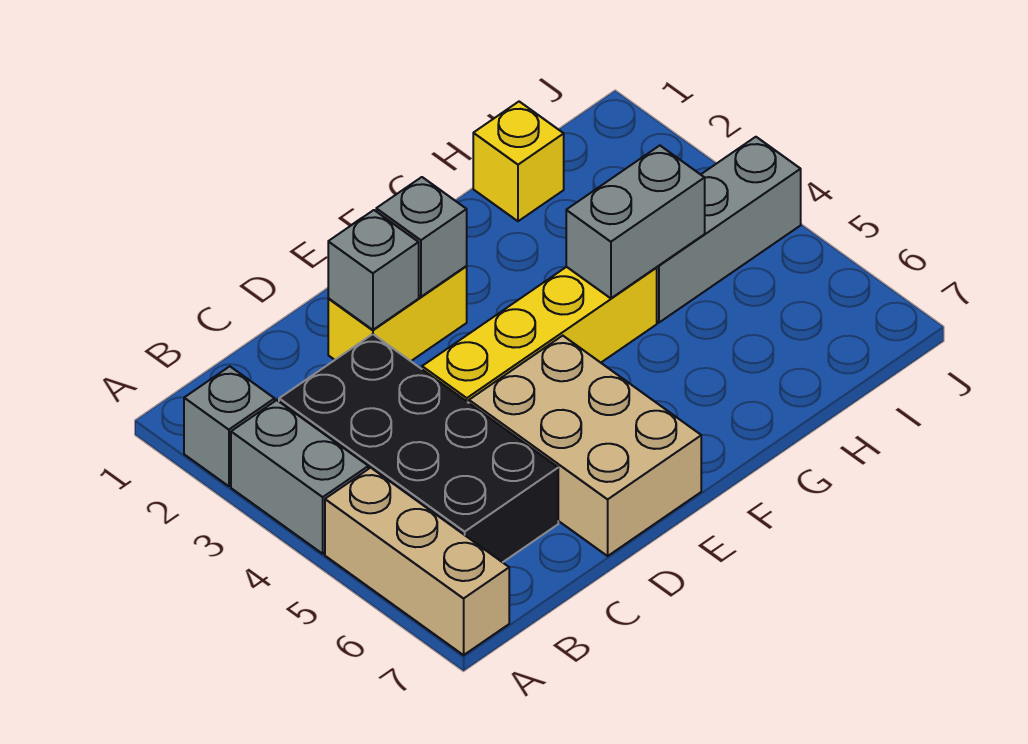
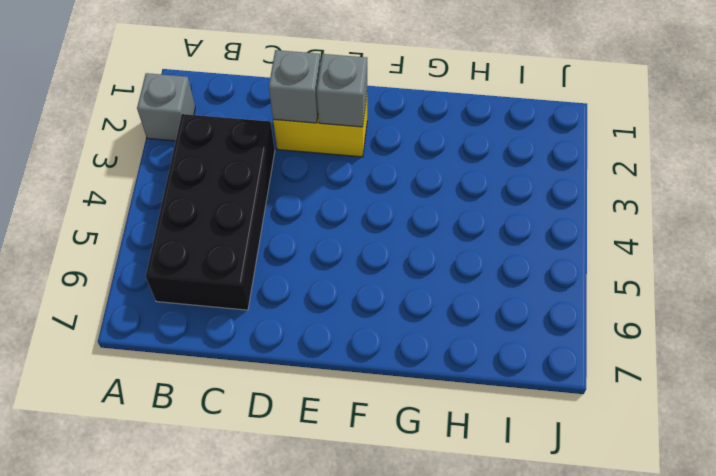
none -> grey brick A3:A4 level 1
none -> tan brick A5:A7 level 1
none -> yellow brick D4:G4 level 1

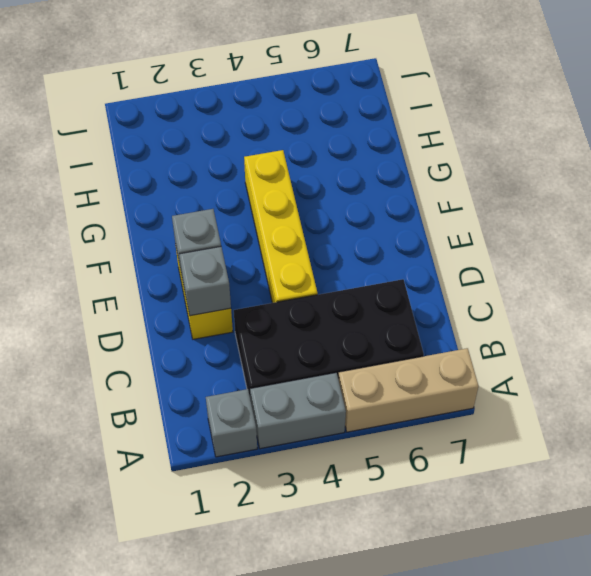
none -> tan brick D5:E7 level 1
none -> yellow brick H1 level 1
none -> grey brick H4:J4 level 1

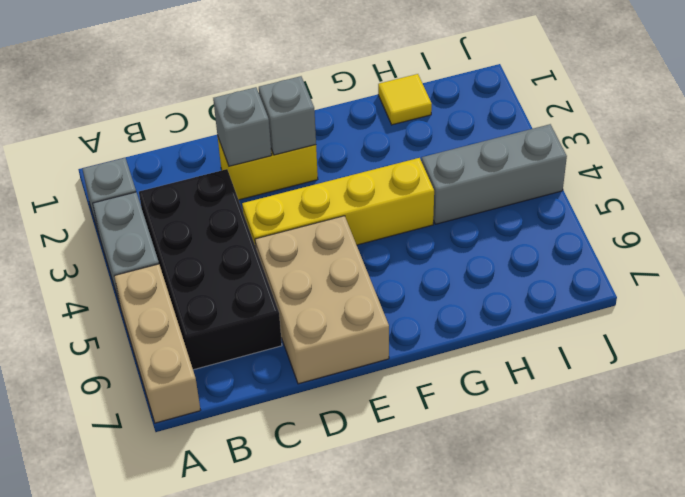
yellow tile H1 level 1 -> yellow brick H1 level 1
none -> grey brick G4:H4 level 2

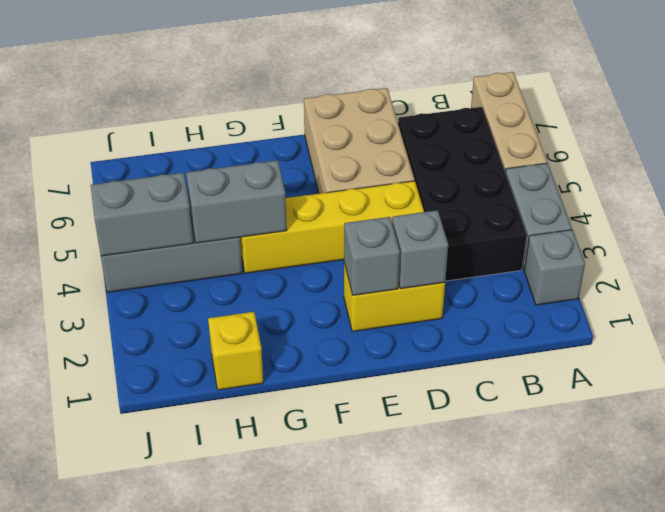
grey brick I4:J4 level 2 -> none

